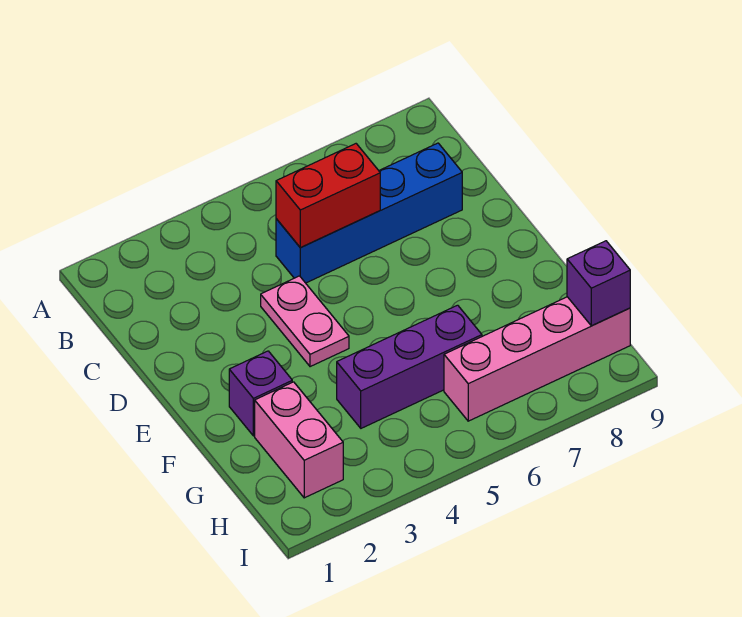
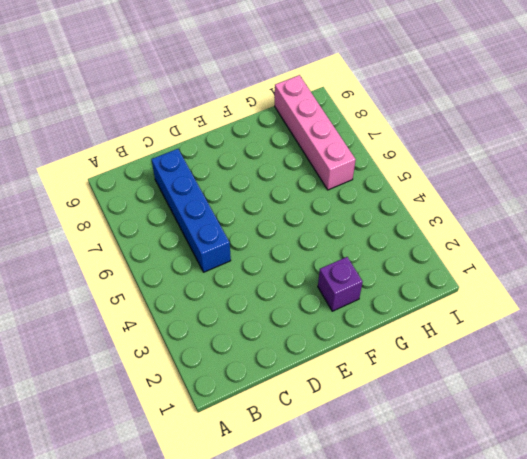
none -> pink plate D4:E4 level 1
none -> pink brick G2:H2 level 1

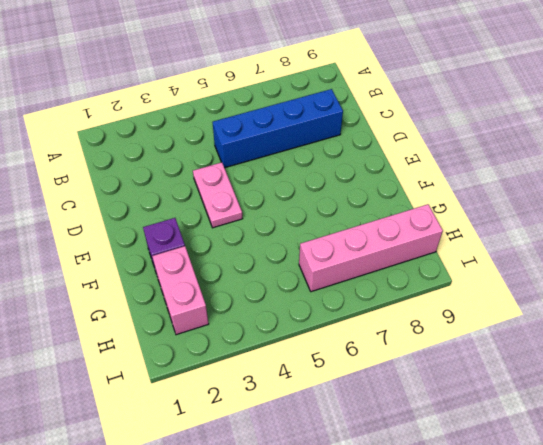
none -> purple brick G4:G6 level 1
none -> red brick C5:C6 level 2

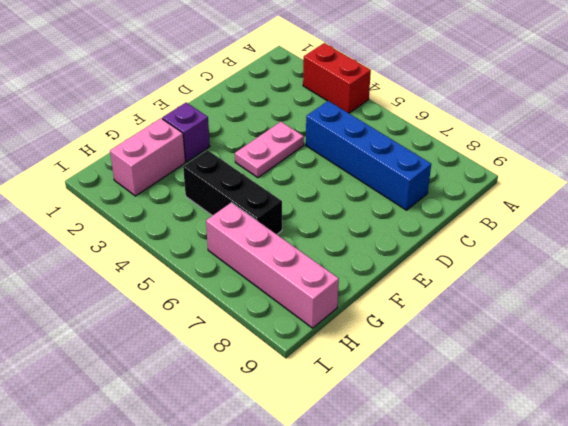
red brick A3:A4 level 1 -> red brick C5:C6 level 2
black brick G4:G6 level 1 -> purple brick G4:G6 level 1
none -> purple brick H9 level 2

